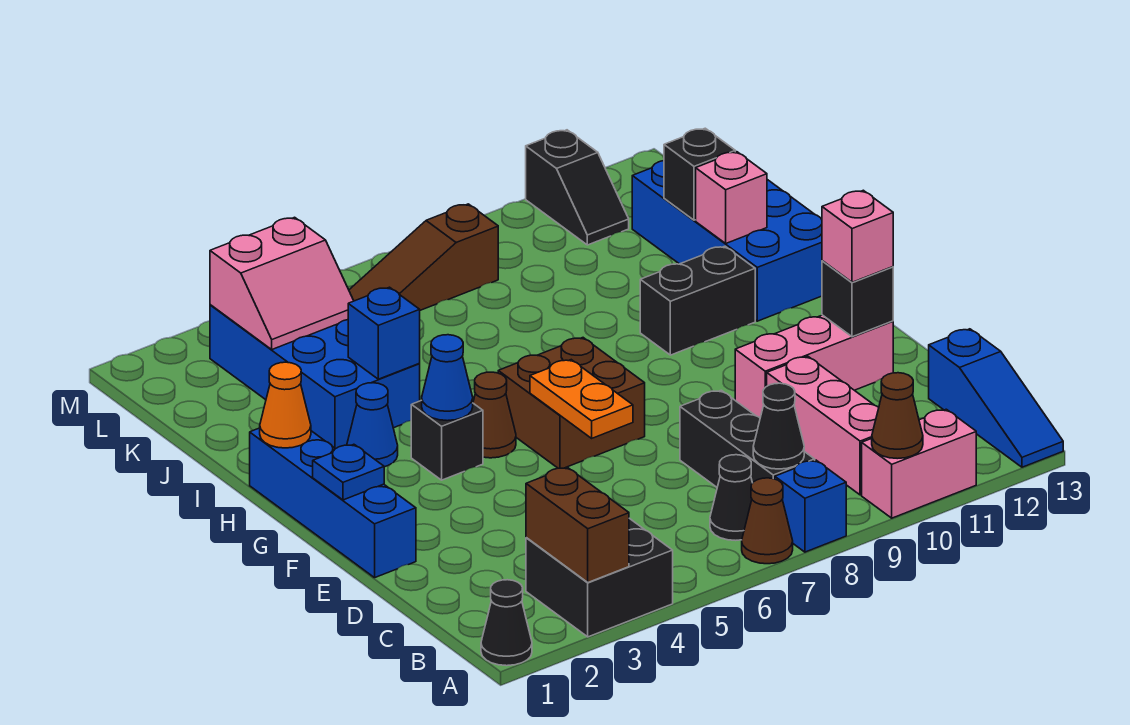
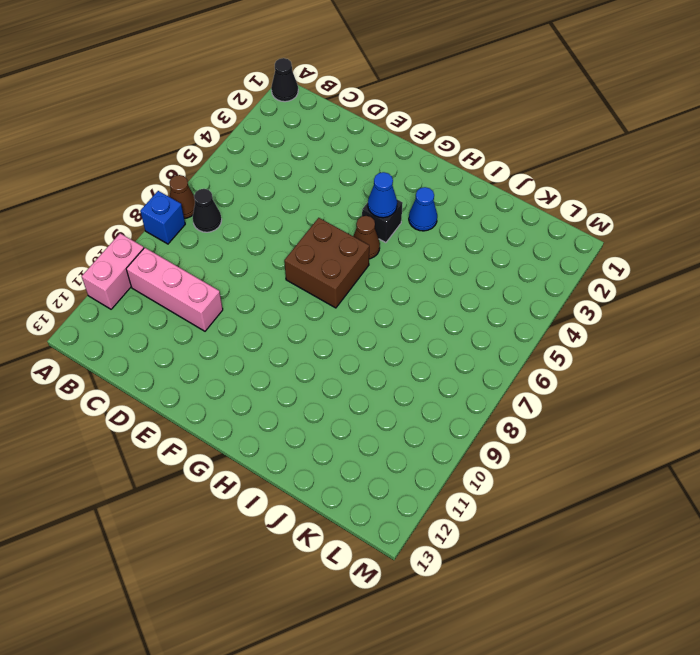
none -> black brick A3:B4 level 1
none -> blue slope A13:C13 level 1 top C
none -> black brick B8:D8 level 1
none -> blue brick E1:H1 level 1

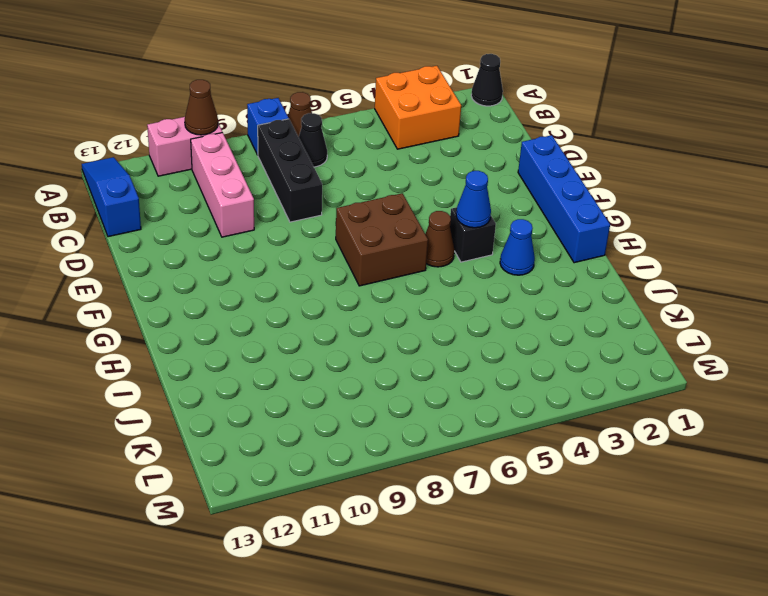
orange brick A3:B4 level 1 -> black brick A3:B4 level 1
none -> pink brick E10:E12 level 1
none -> black brick H10:H11 level 1
none -> blue brick H12:K13 level 1
none -> blue brick I3:L4 level 1

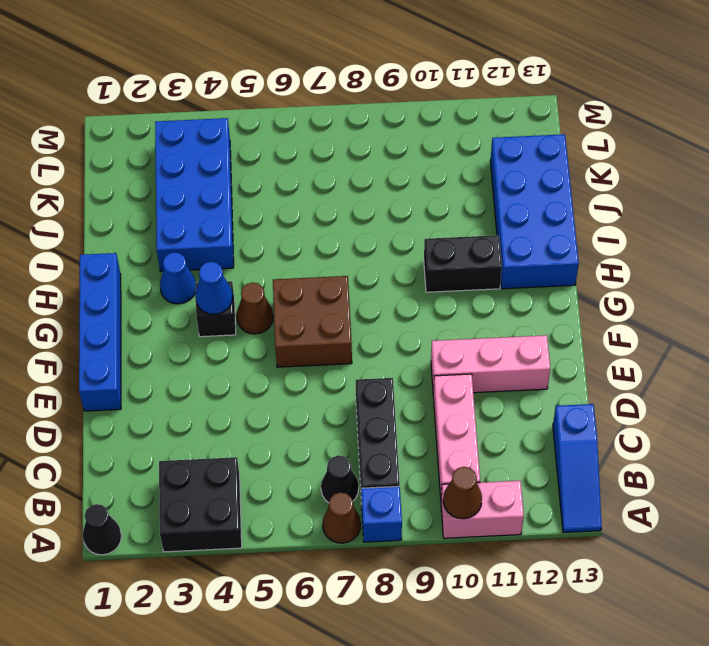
none -> brown slope L6:L8 level 1 top 8
none -> black slope L11:M11 level 1 top M
none -> brown brick A3:B3 level 2
none -> black cone B8 level 2

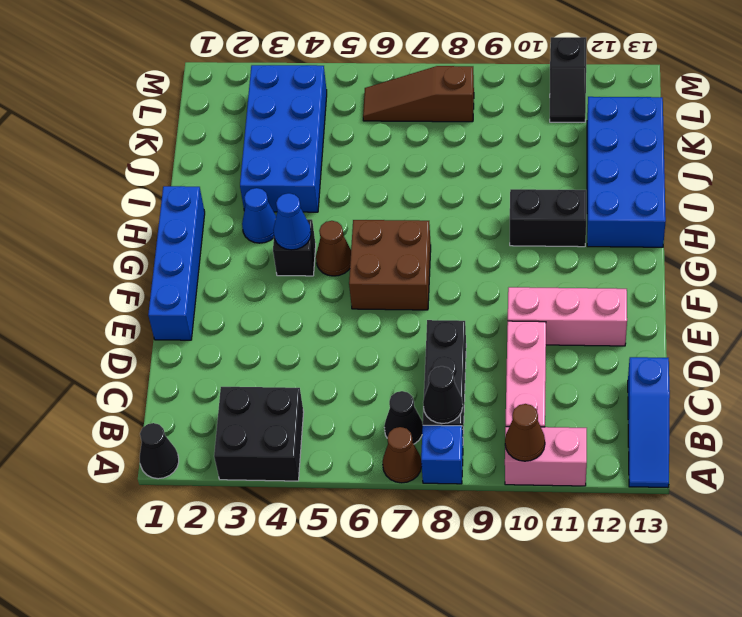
none -> brown brick A3:B3 level 2
none -> orange plate E6:F6 level 2
none -> black brick E12 level 2
none -> blue plate F1 level 2

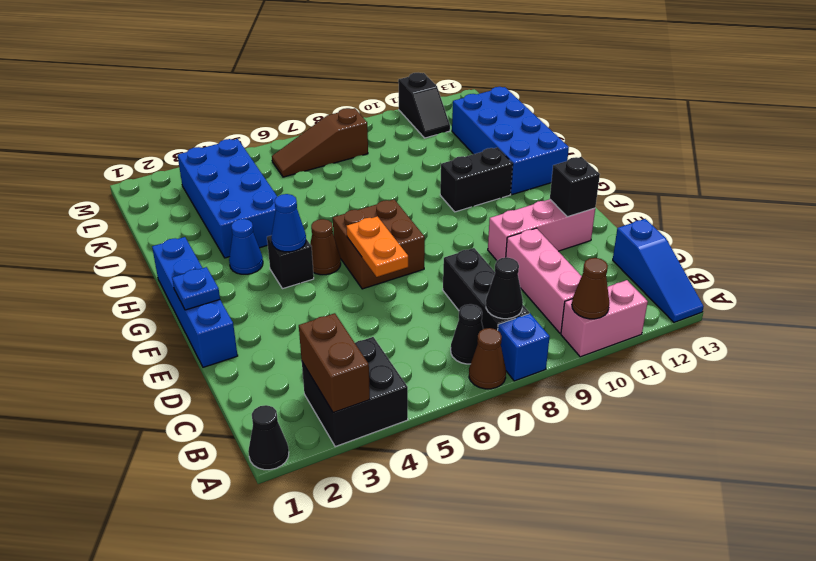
none -> orange cone H1 level 2
none -> blue brick I4 level 2
none -> pink brick I12 level 2
none -> black brick J12 level 2

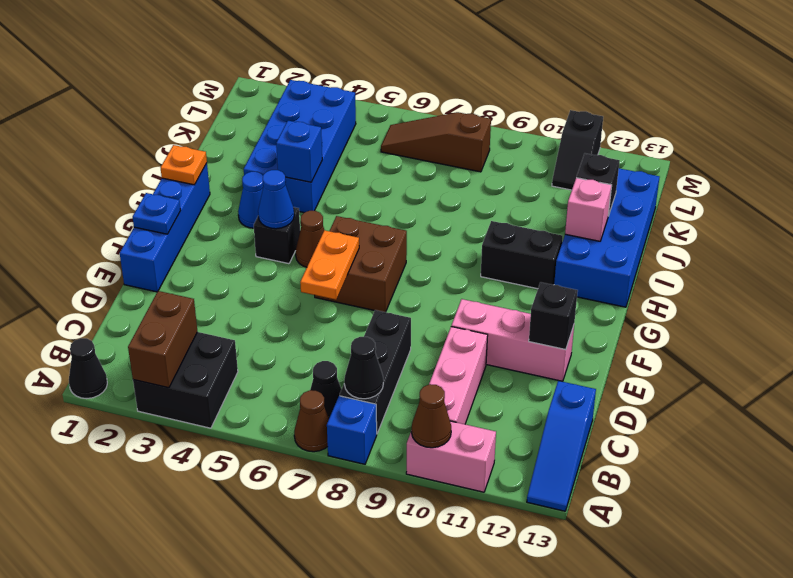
orange plate H1 level 2 -> orange cone H1 level 2
none -> pink slope K3:L4 level 2 top L
none -> pink brick E12 level 3

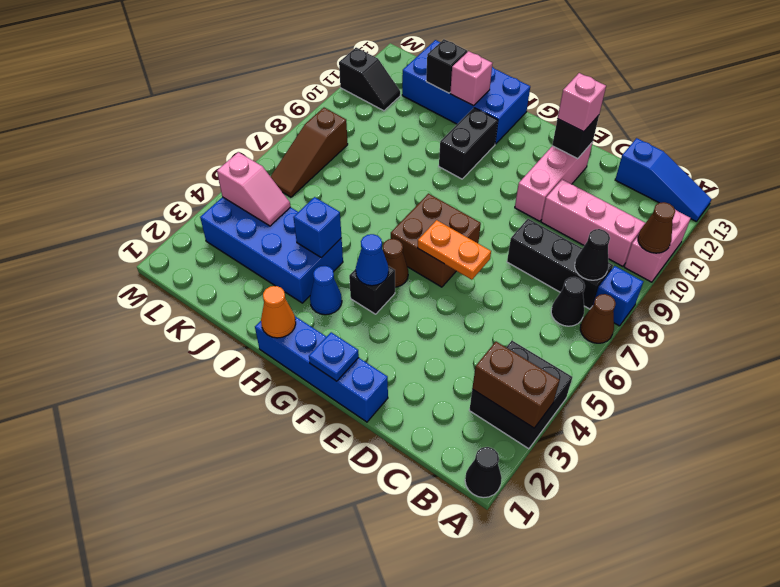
pink slope K4:L4 level 2 top L -> pink slope K3:L4 level 2 top L

